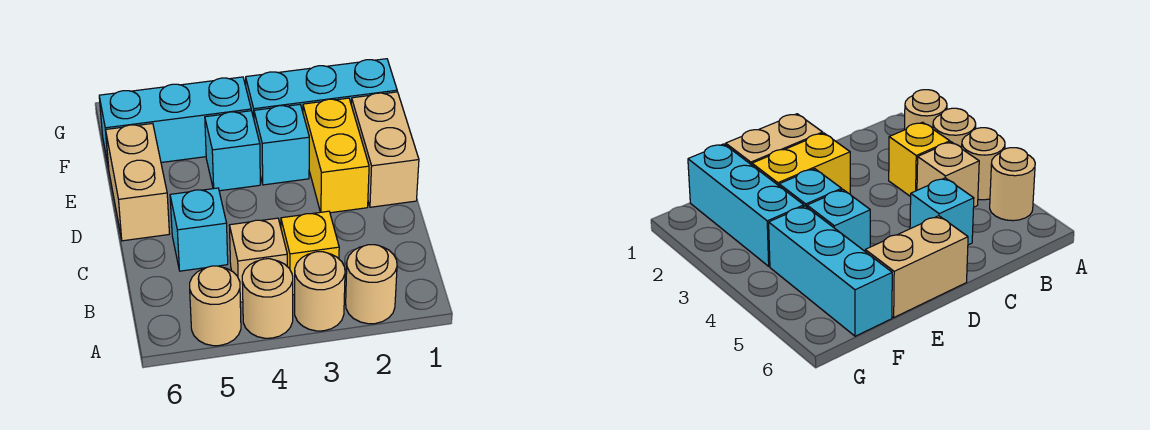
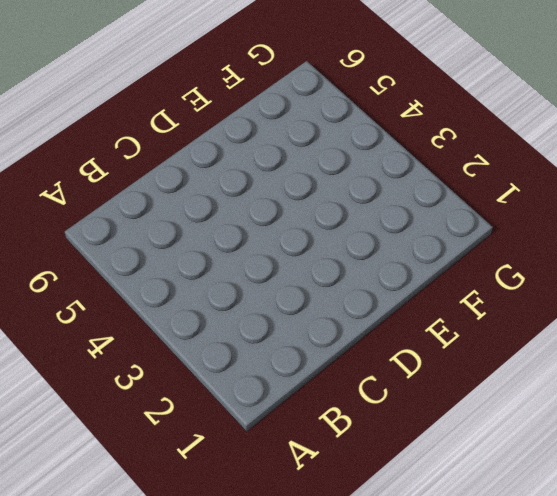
none -> tan round brick A2 level 1
none -> tan round brick A3 level 1
none -> tan round brick A4 level 1

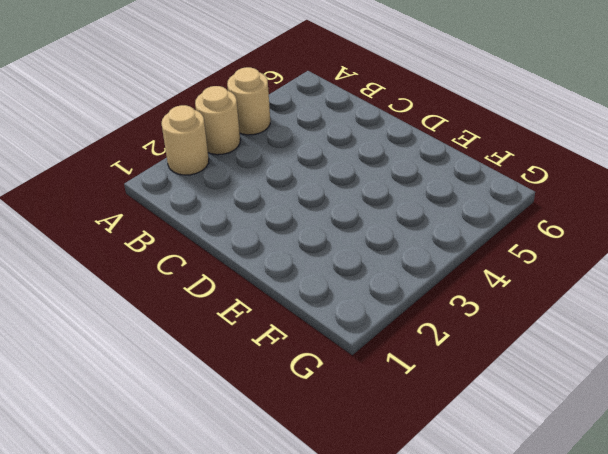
none -> tan round brick A5 level 1
none -> yellow brick B3 level 1
none -> tan brick B4 level 1

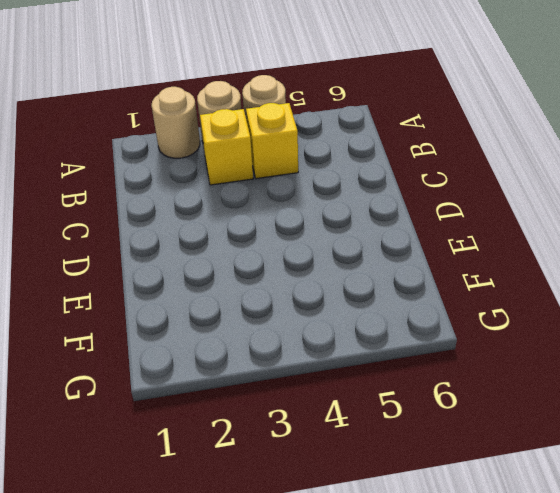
yellow brick B4 level 1 -> tan brick B4 level 1
none -> tan round brick A5 level 1
none -> cyan brick C5 level 1
none -> tan brick D1:E1 level 1

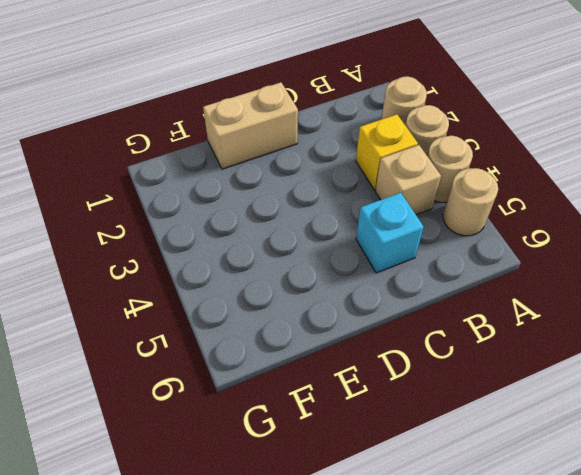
none -> yellow brick D2:E2 level 1
none -> tan brick D6:E6 level 1
none -> cyan brick E3 level 1

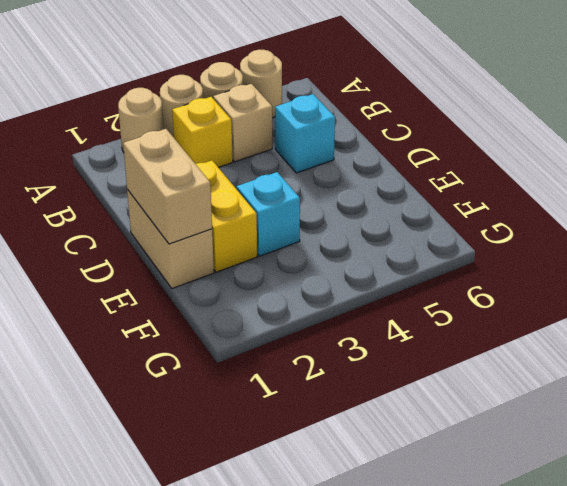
tan brick D1:E1 level 2 -> tan brick D6:E6 level 1
none -> cyan brick E4 level 1
none -> cyan brick F1:F3 level 1
none -> cyan brick F4:F6 level 1

